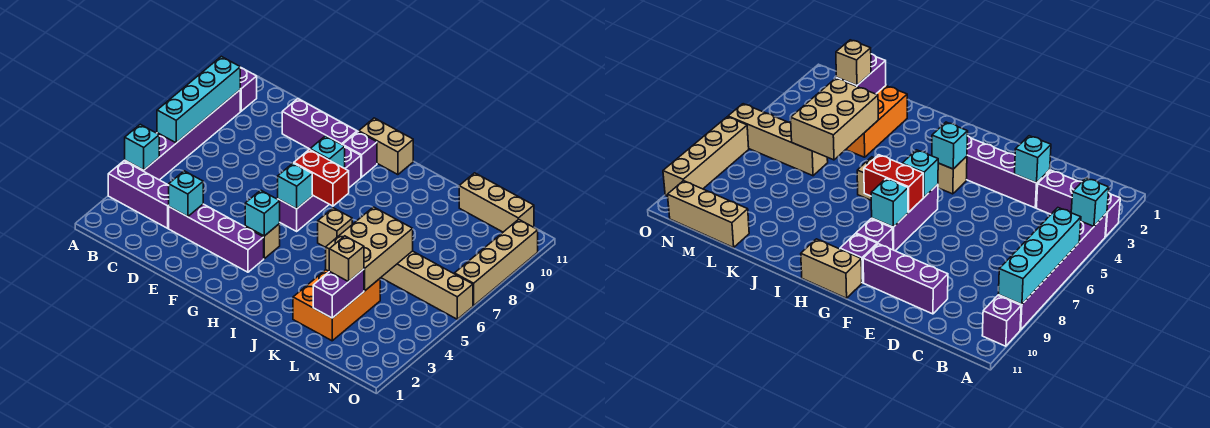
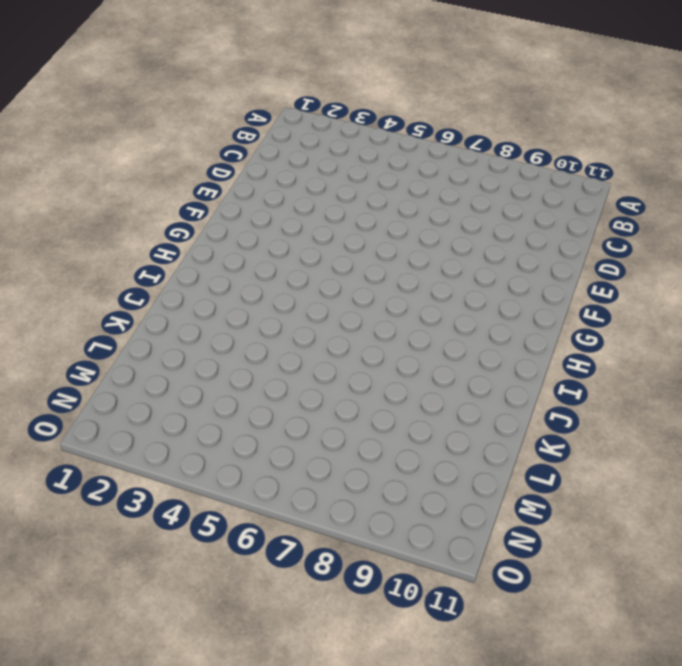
none -> purple brick A3:C3 level 1
none -> purple brick A4:A9 level 1
none -> purple brick A10 level 1

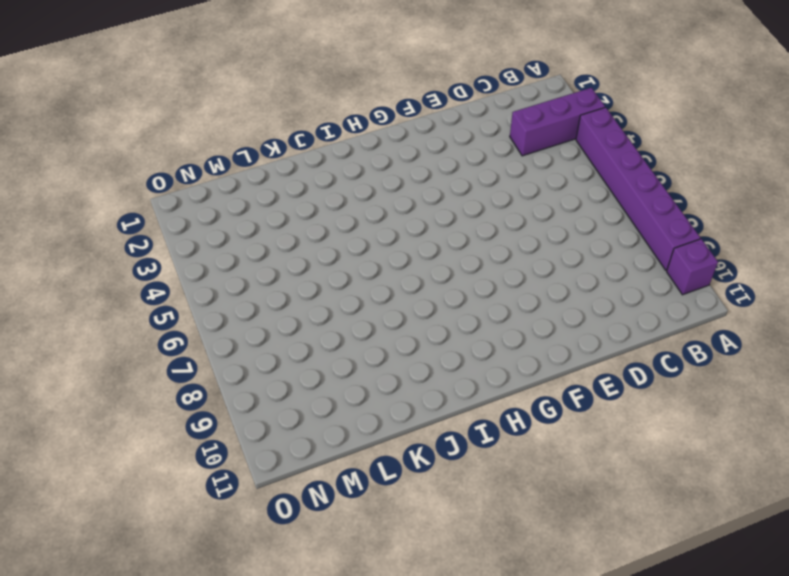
none -> purple brick D3:G3 level 1
none -> purple brick D10:F10 level 1
none -> tan brick G4 level 1

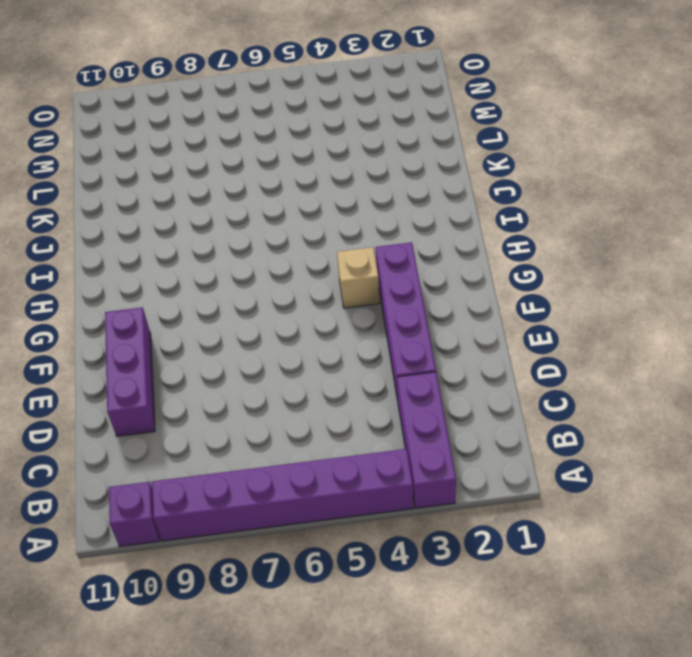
none -> purple brick G6:G8 level 1
none -> purple brick G9 level 1
none -> purple brick G10 level 1

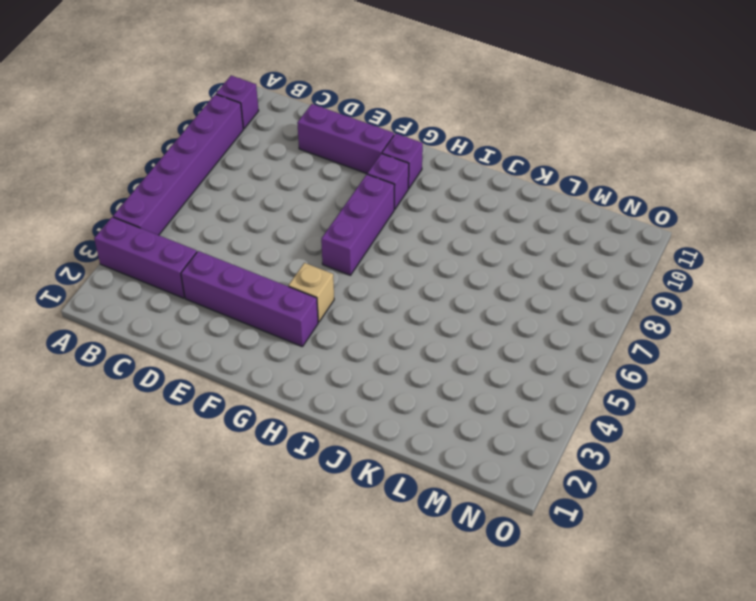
none -> tan brick G11:H11 level 1
none -> tan brick I6 level 1
none -> orange brick K2:L4 level 1

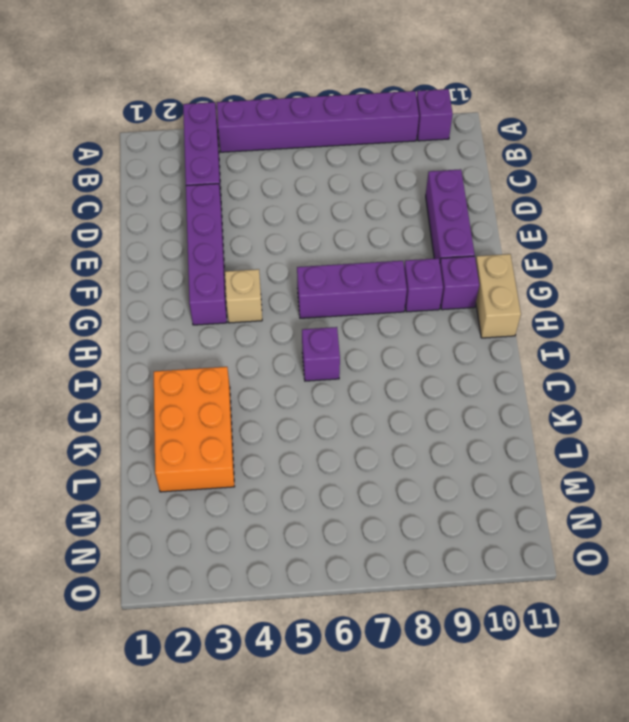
purple brick I6 level 1 -> tan brick I6 level 1
orange brick J2:L3 level 1 -> orange brick K2:L4 level 1
none -> tan brick L6:O6 level 1
none -> tan brick L11:N11 level 1
none -> tan brick O7:O10 level 1

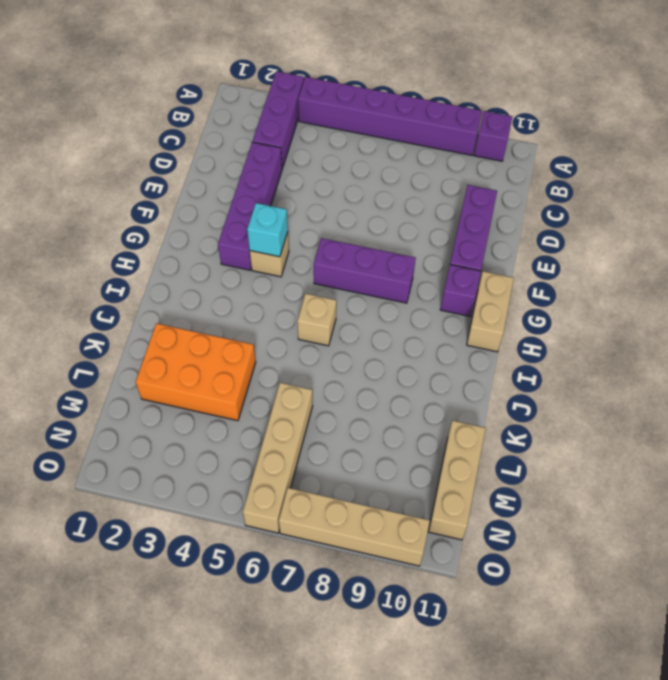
none -> purple brick G9 level 1
none -> cyan brick A4 level 2
none -> cyan brick A6:A9 level 2

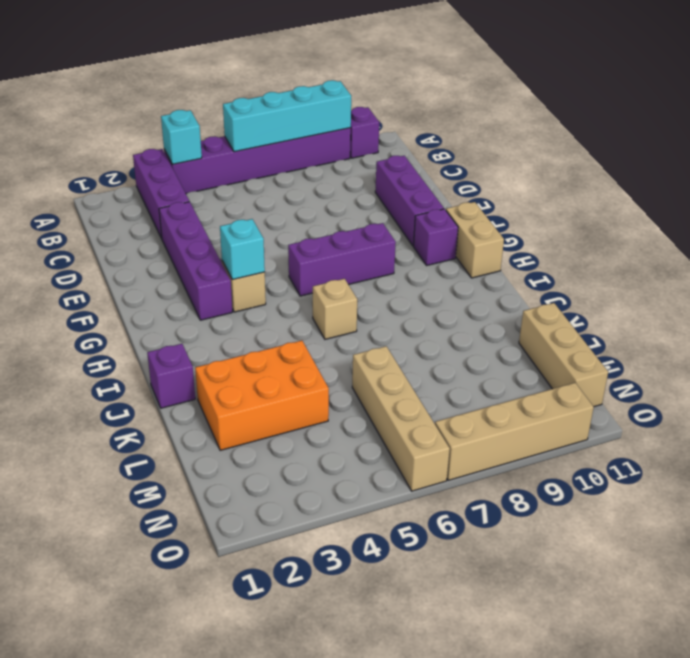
purple brick J1 level 1 -> purple brick G9 level 1
none -> cyan brick D3 level 2
none -> cyan brick G6 level 2
none -> red brick G7:H7 level 2

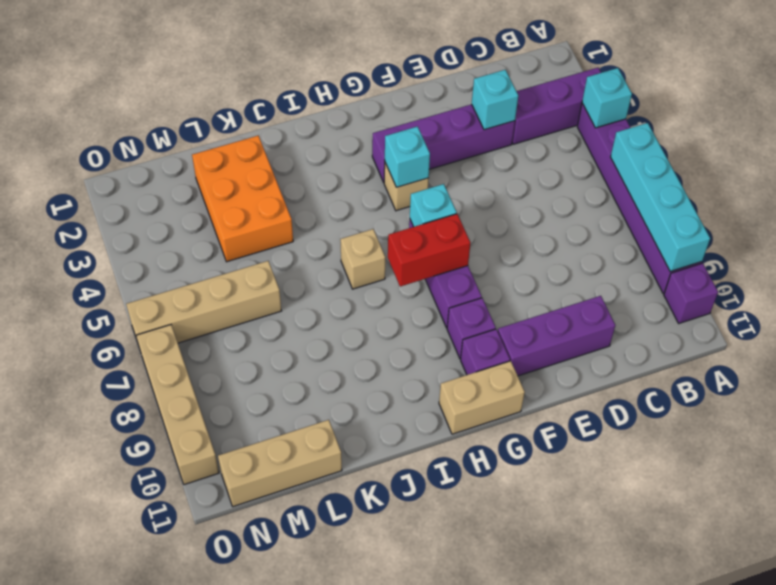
none -> cyan brick G8 level 2
none -> tan brick K4:L6 level 2
none -> purple brick L2:L3 level 2

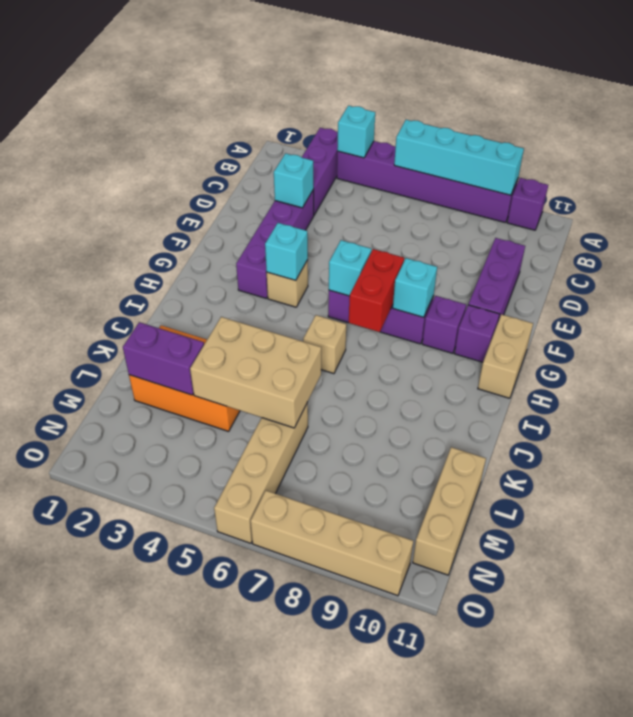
none -> tan brick L3 level 3

